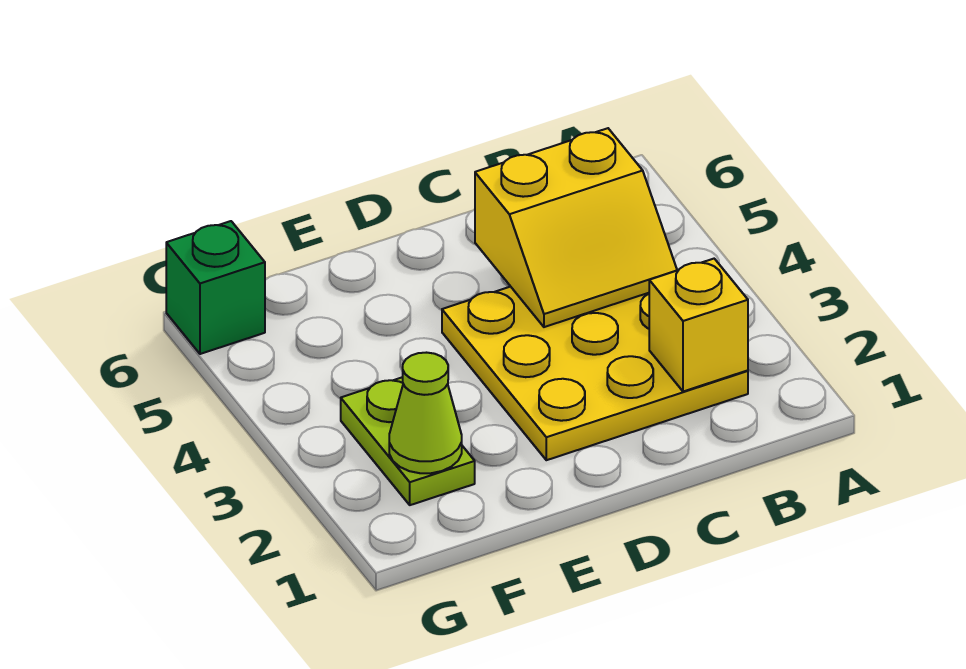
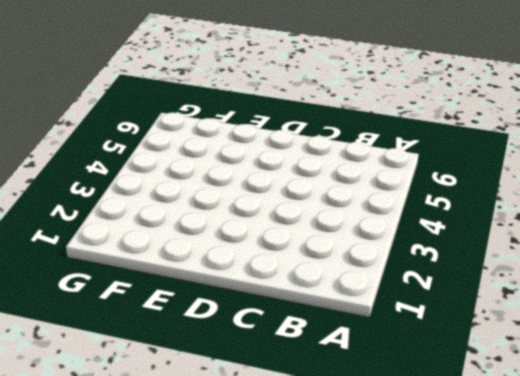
none -> yellow plate B2:D4 level 1
none -> lime plate F2:F3 level 1

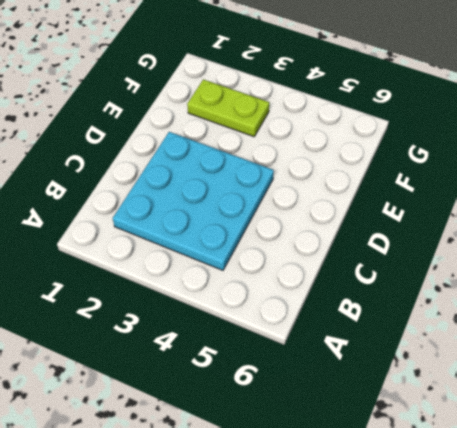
cyan plate B2:D4 level 1 -> yellow plate B2:D4 level 1
none -> green brick G6 level 1
none -> yellow brick B2 level 2

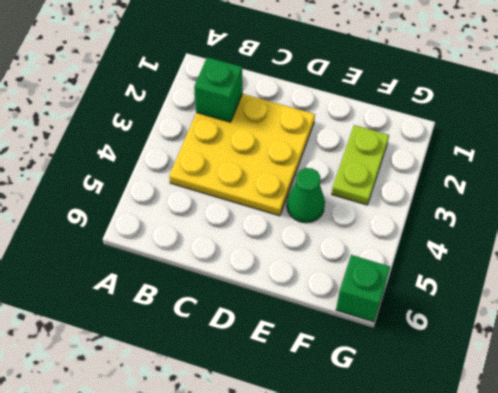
green brick B2 level 2 -> yellow brick B2 level 2
green cone E4 level 1 -> none
none -> yellow slope B4:C5 level 2 top 5
none -> lime cone F2 level 2

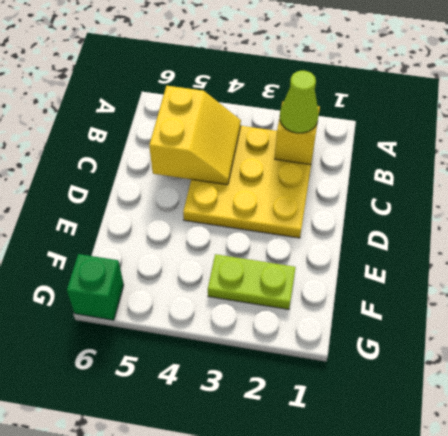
lime cone B2 level 3 -> lime cone F2 level 2

